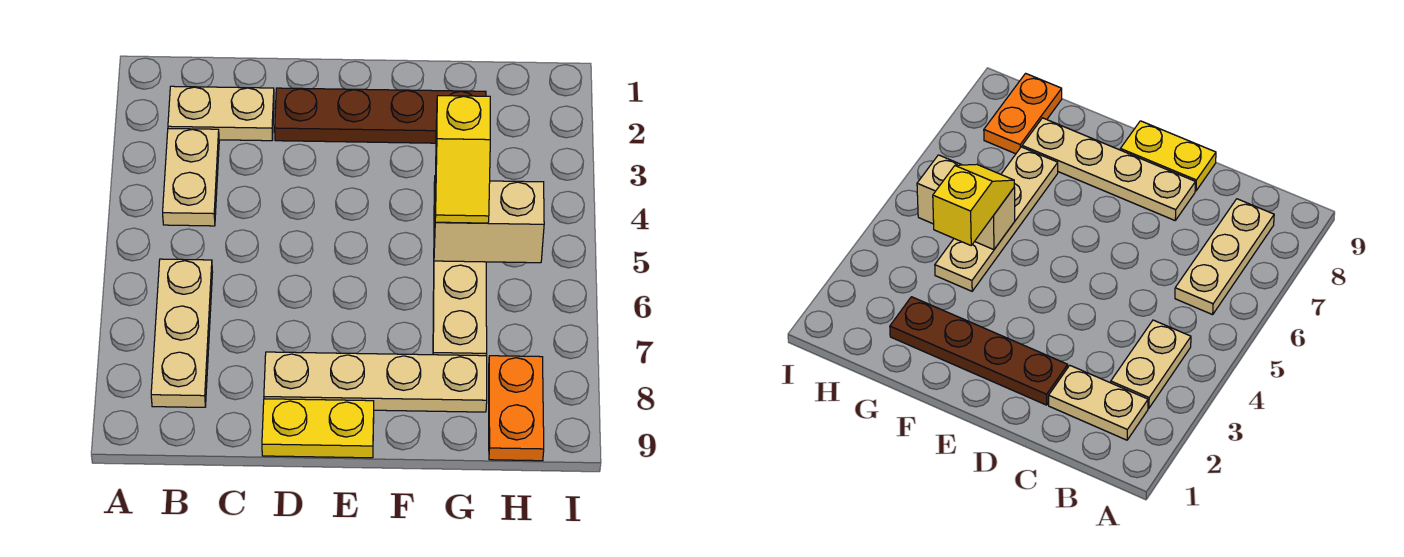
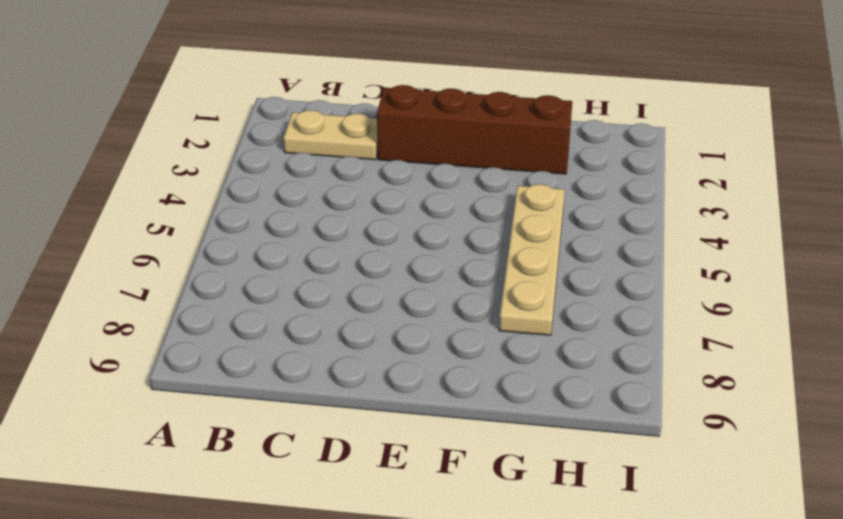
brown brick D2:G2 level 1 -> brown plate D2:G2 level 1
none -> tan plate B3:B4 level 1
none -> tan plate B6:B8 level 1

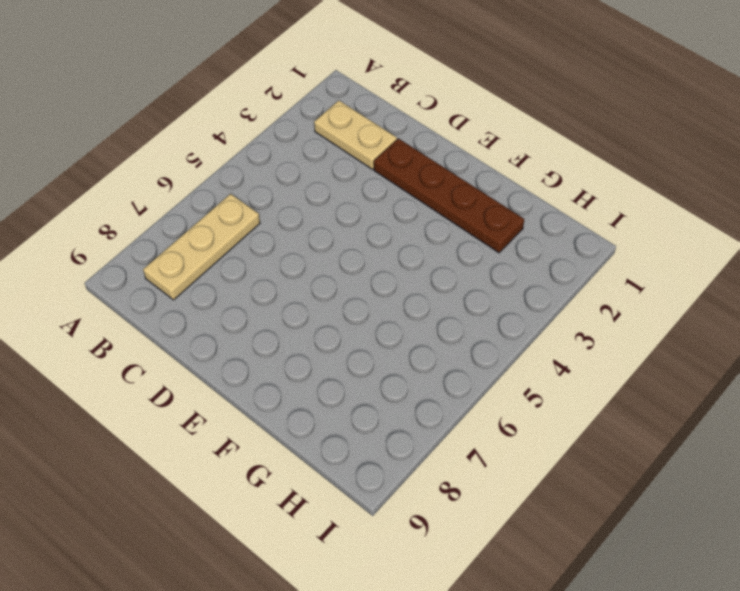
none -> tan plate B3:B4 level 1
none -> tan plate D8:G8 level 1

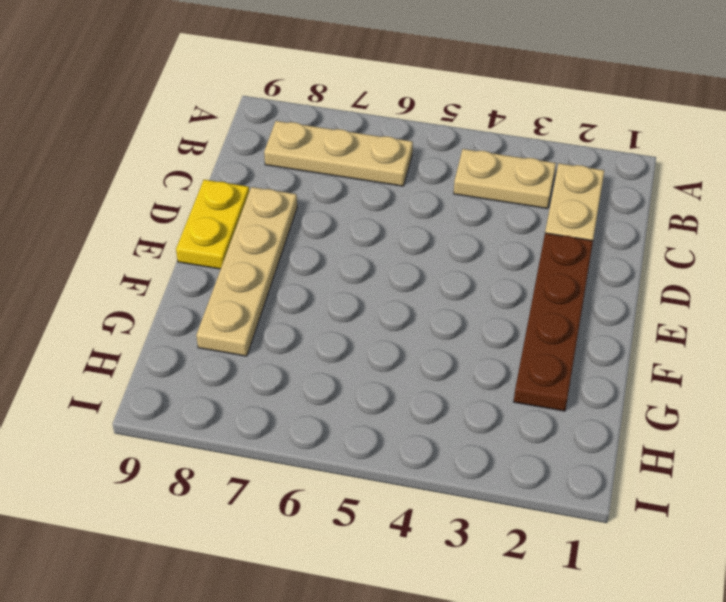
none -> tan plate G4:G7 level 1
none -> orange plate H8:H9 level 1

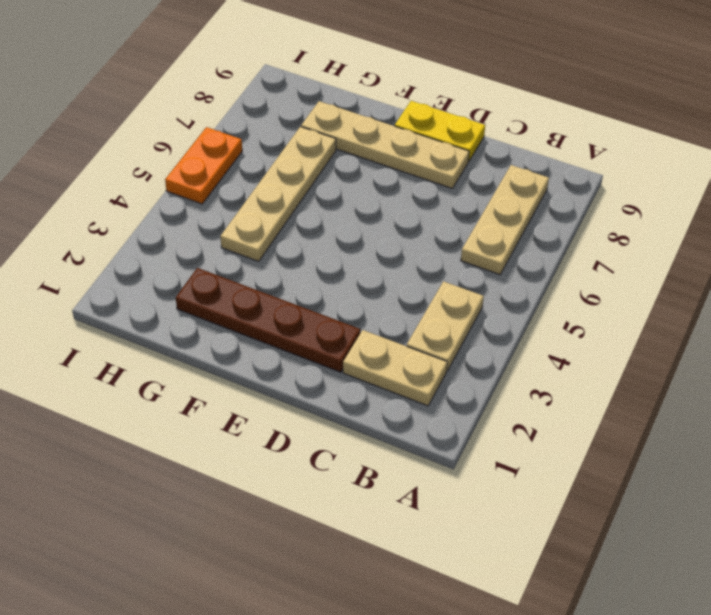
orange plate I5:I6 level 1 -> orange plate H8:H9 level 1
none -> tan brick G5:H5 level 2
none -> yellow slope G4:G5 level 3 top 4

